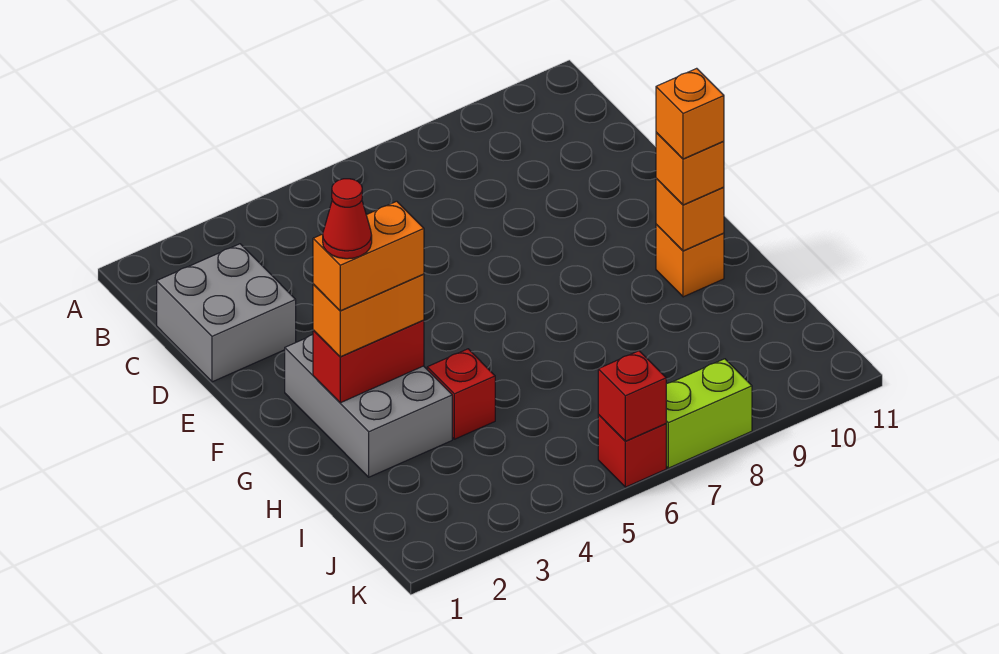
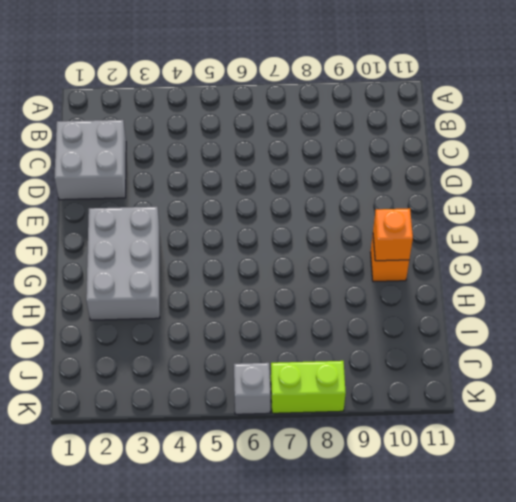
grey brick K6 level 1 -> red brick K6 level 1
none -> red brick H4 level 1
none -> red brick G2:G3 level 2
none -> red brick K6 level 2

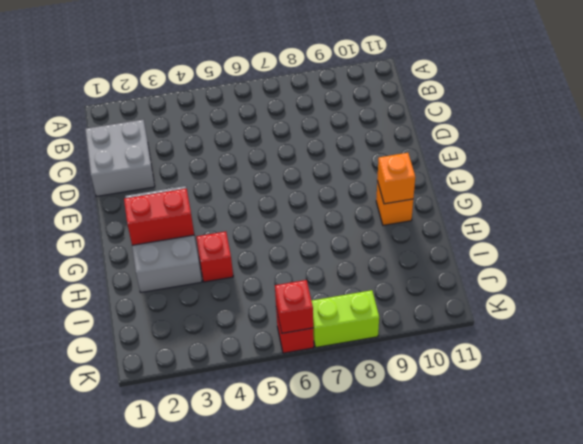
none -> orange brick G2:G3 level 3
none -> orange brick G10 level 3
none -> orange brick G2:G3 level 4

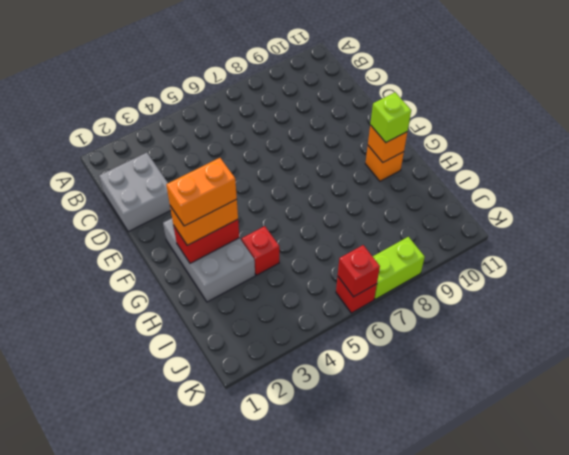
lime brick G10 level 3 -> orange brick G10 level 3
none -> orange brick G10 level 4
none -> red cone G2 level 5

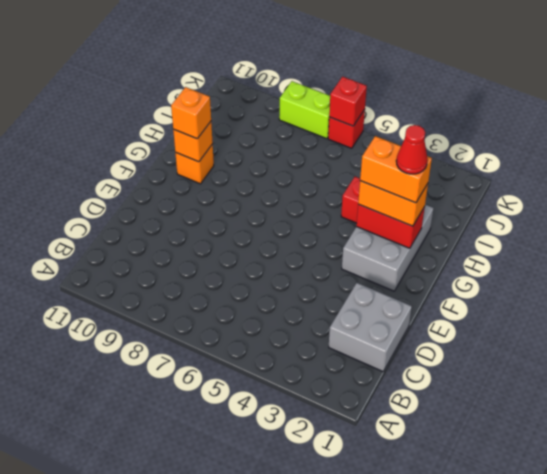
none -> orange brick G10 level 4

